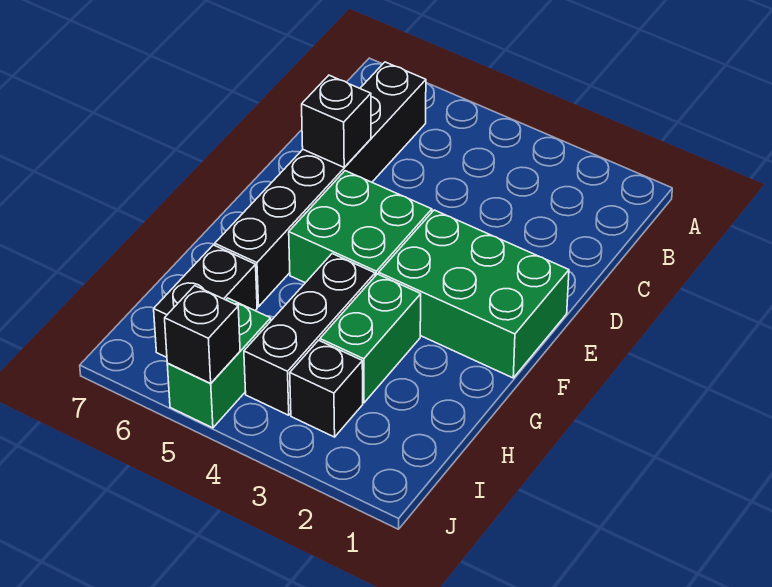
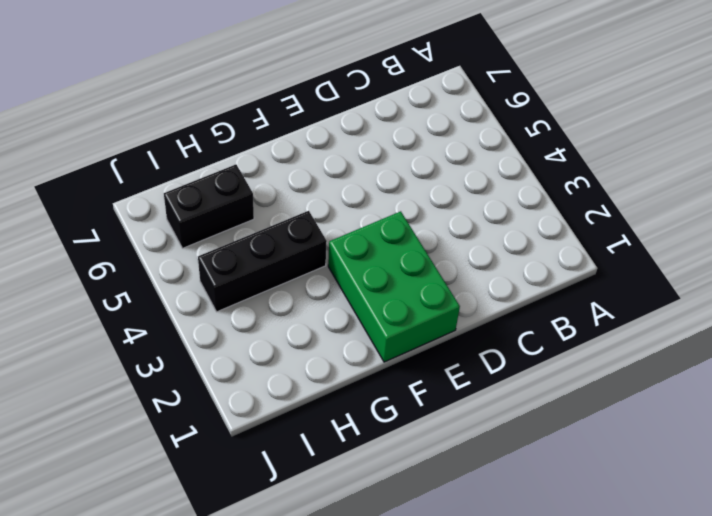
none -> black brick B6:G6 level 1
none -> green brick E4:F5 level 1

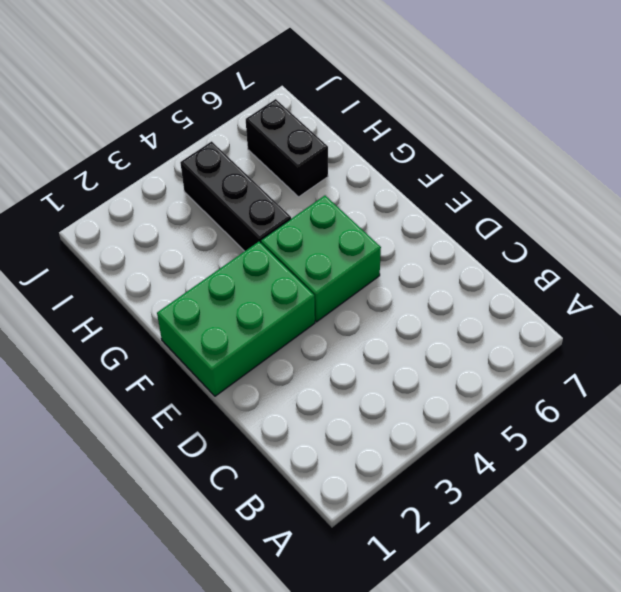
none -> black brick B6:G6 level 1
none -> green brick G3:H3 level 1

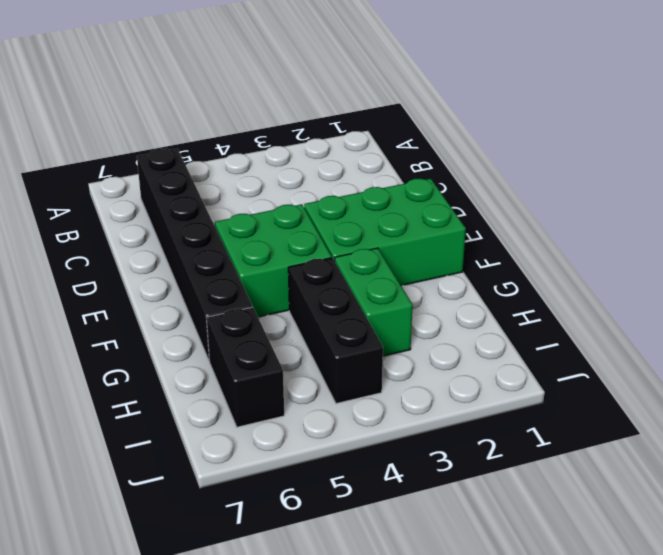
none -> black brick I3 level 1
none -> green brick I5:J5 level 1

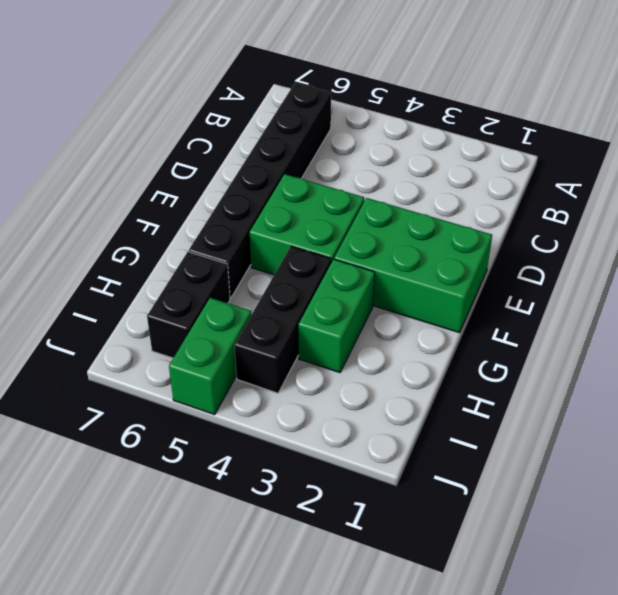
none -> black brick I3 level 1
none -> black brick D6 level 2

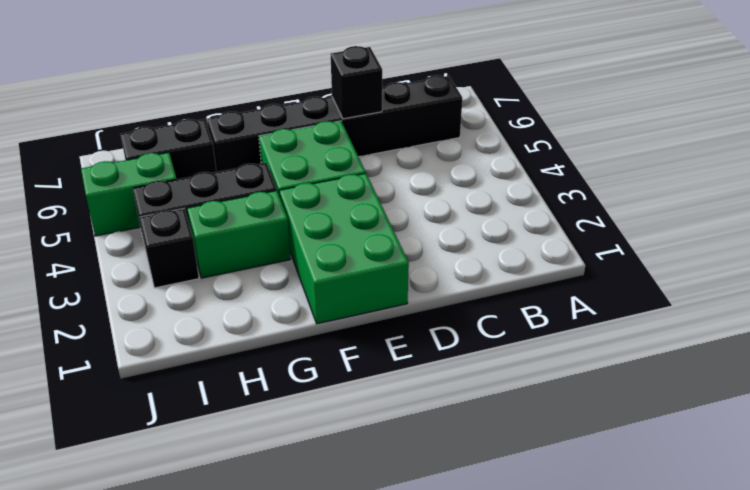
none -> black brick J5 level 2

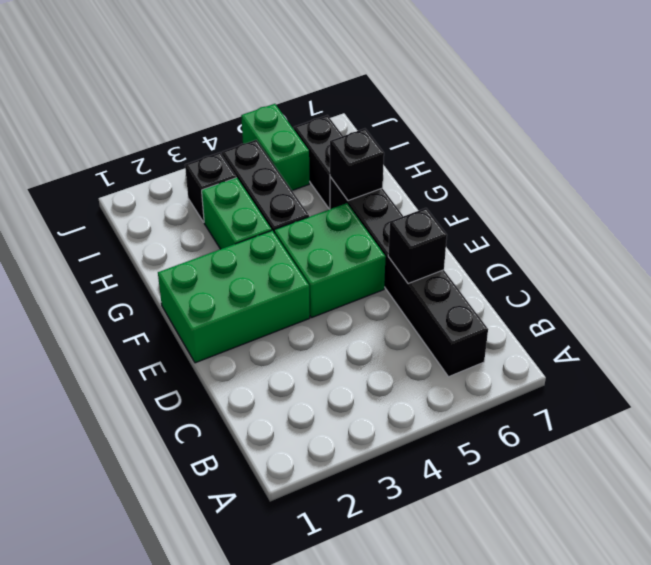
black brick G6 level 2 -> black brick J5 level 2

